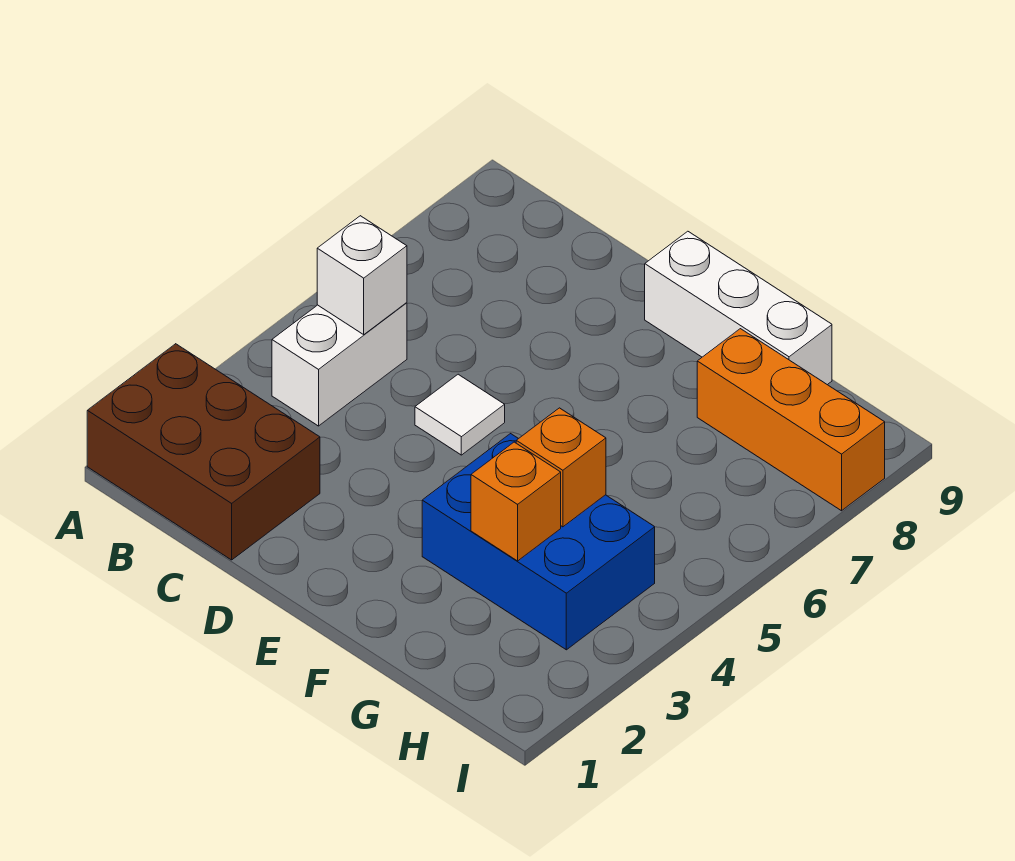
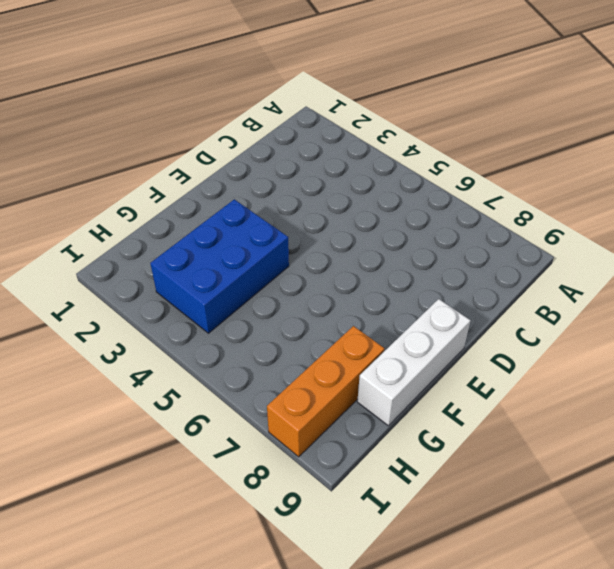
none -> brown brick A1:C2 level 1
none -> white brick B4:B5 level 1

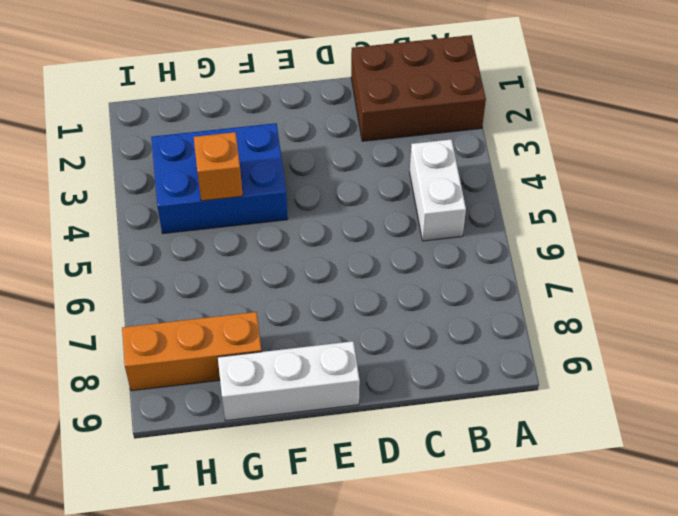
none -> white tile D5 level 1
none -> white brick B5 level 2

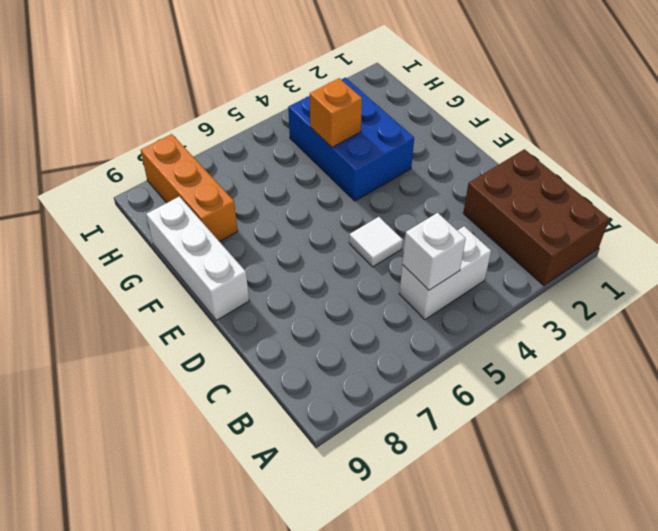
none -> orange brick G3 level 2

